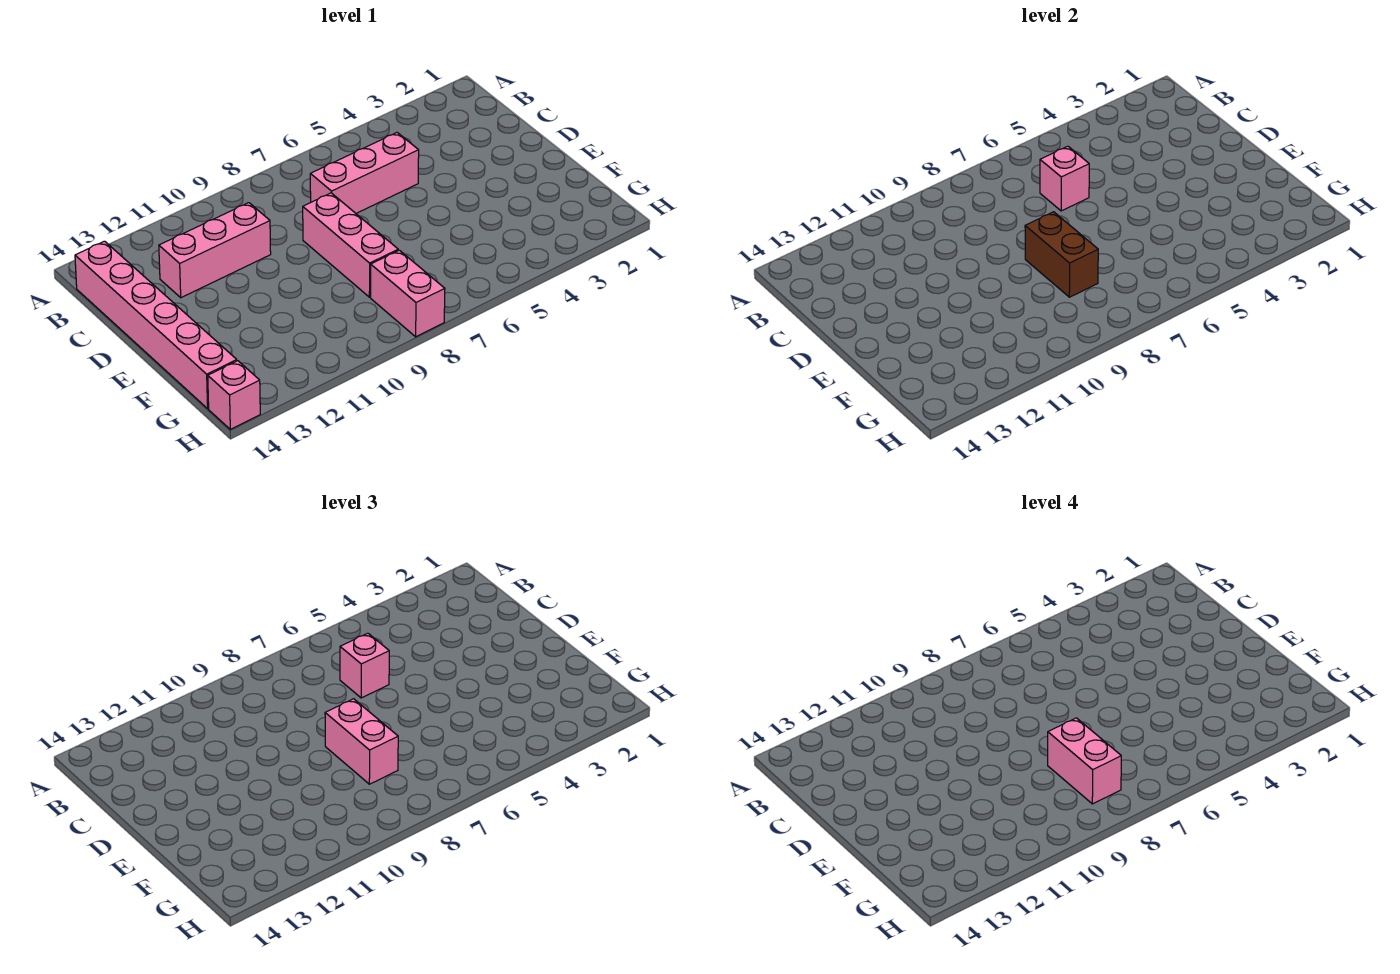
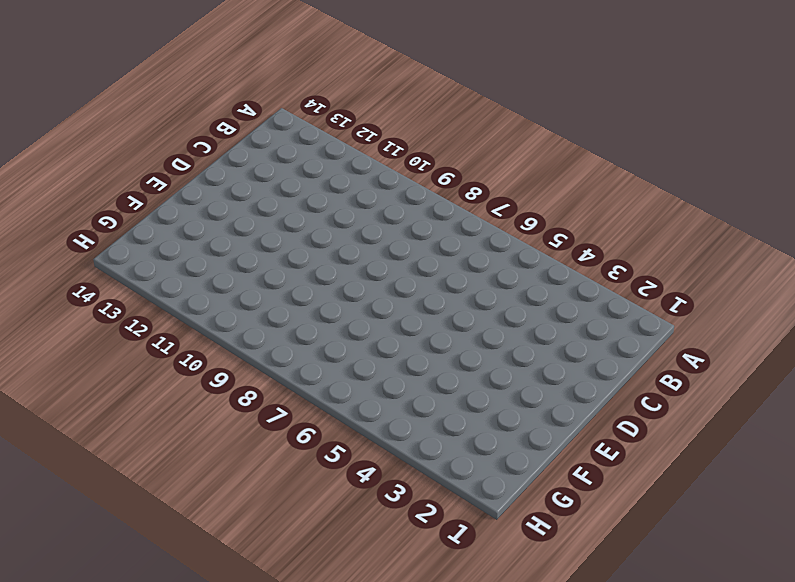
none -> pink brick B14:G14 level 1
none -> pink brick C5:C7 level 1

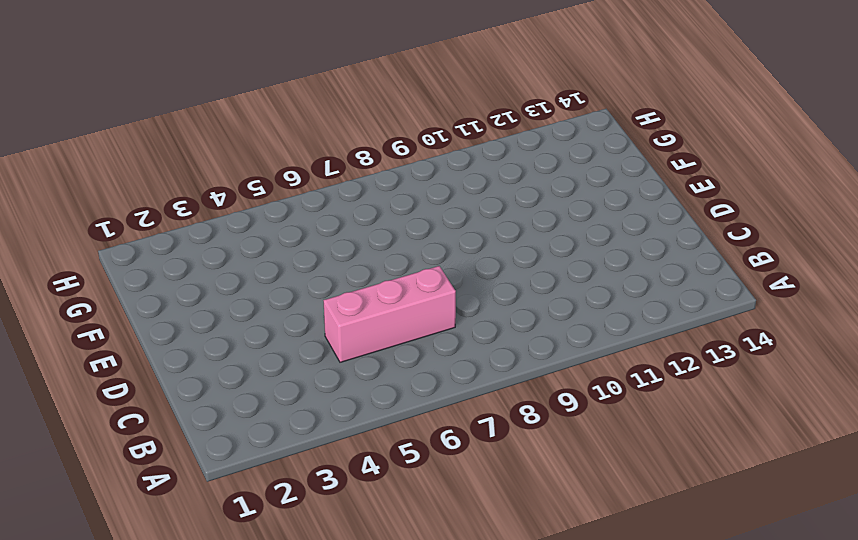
none -> pink brick B14:G14 level 1
none -> pink brick C10:C12 level 1

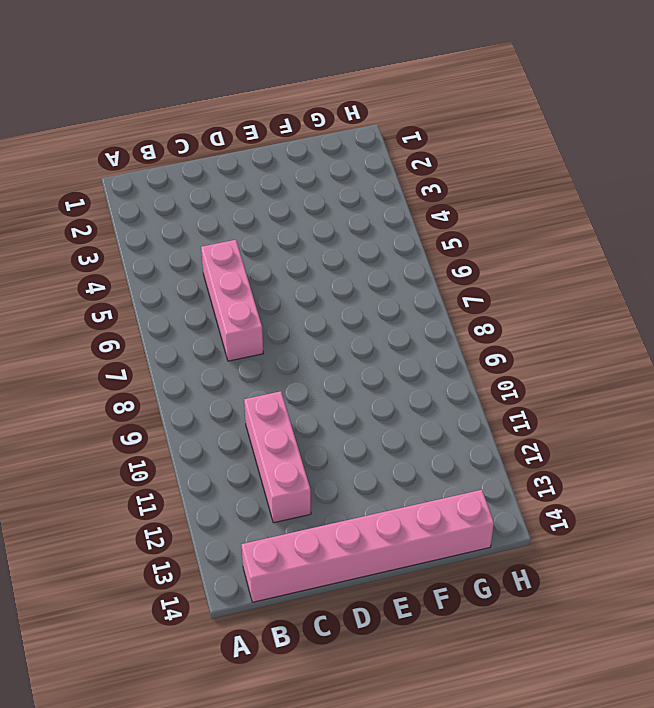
none -> pink brick D8:F8 level 1
none -> pink brick G8:H8 level 1

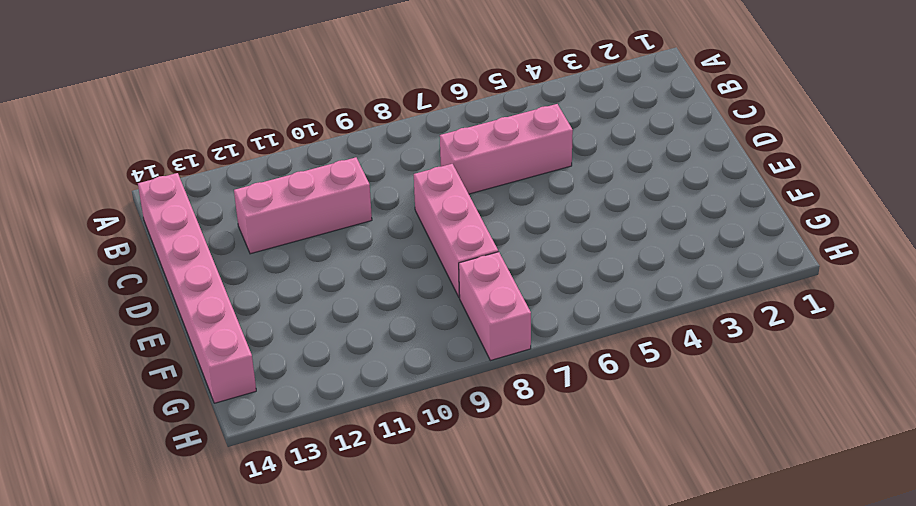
none -> pink brick H14 level 1
none -> pink brick C6 level 2

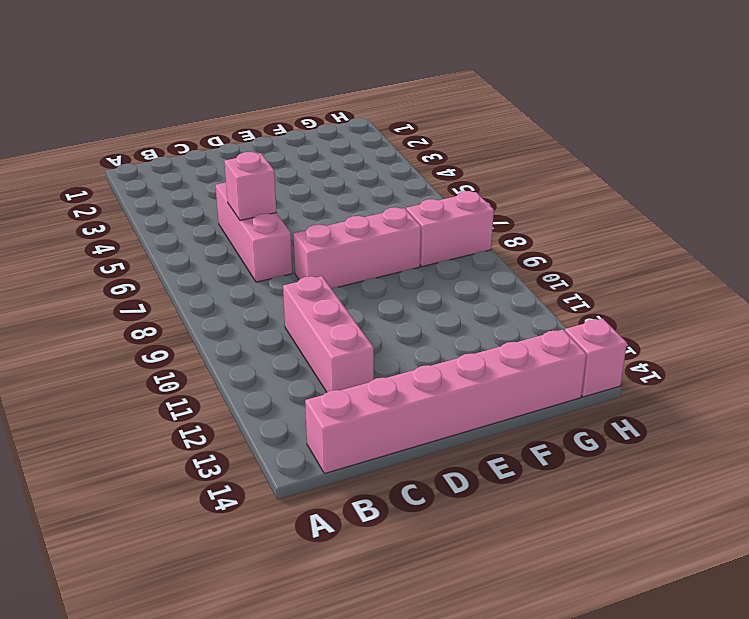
none -> brown brick E8:F8 level 2
none -> pink brick C6 level 3

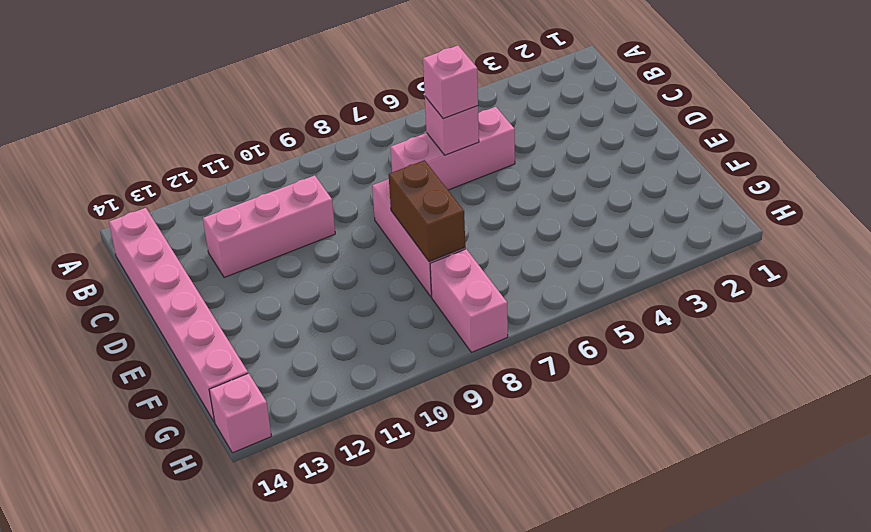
none -> pink brick E8:F8 level 3
none -> pink brick F8:G8 level 4

